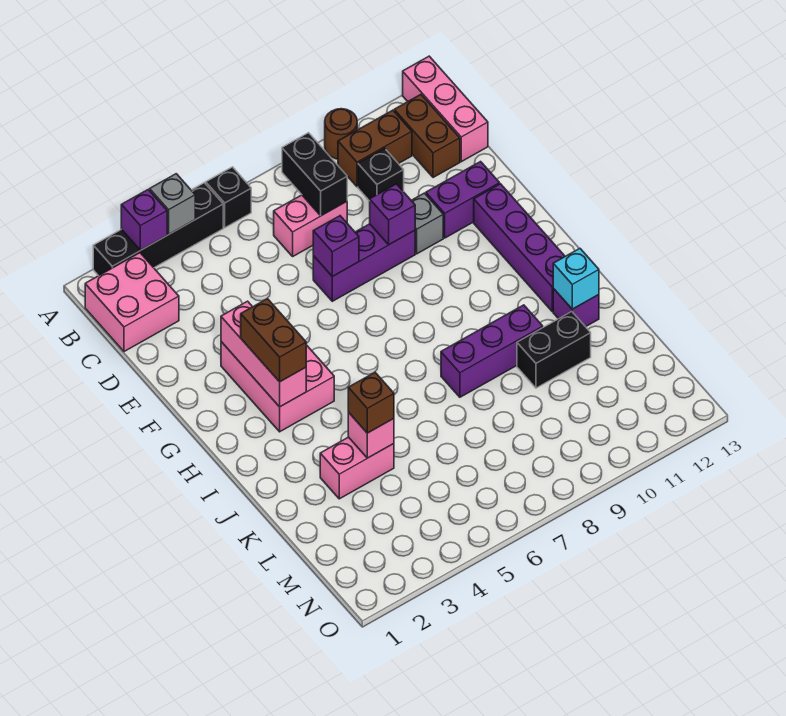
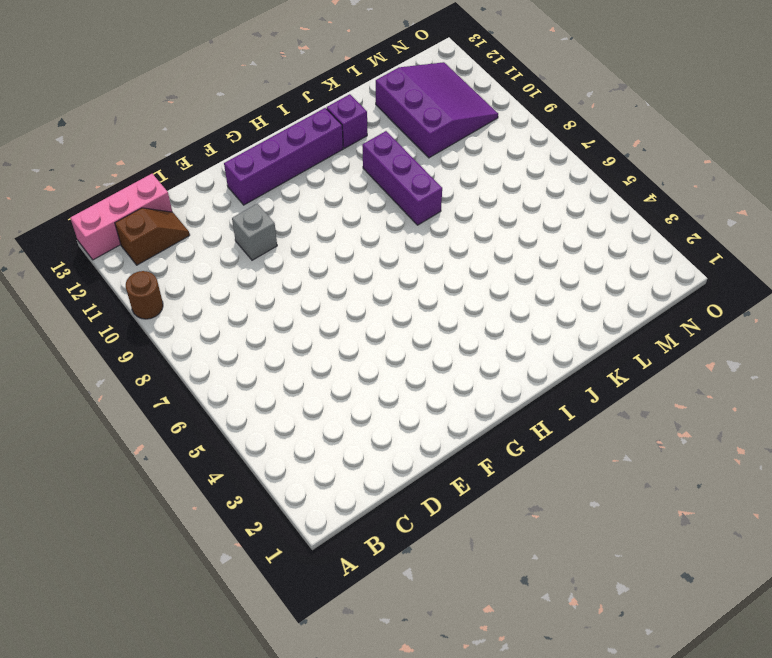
brown slope B12:C12 level 1 top B -> brown brick B12:C12 level 1
purple slope L10:N12 level 1 top L -> none
none -> black brick A2:A5 level 1
none -> black brick A6 level 1
none -> pink brick B1:C2 level 1

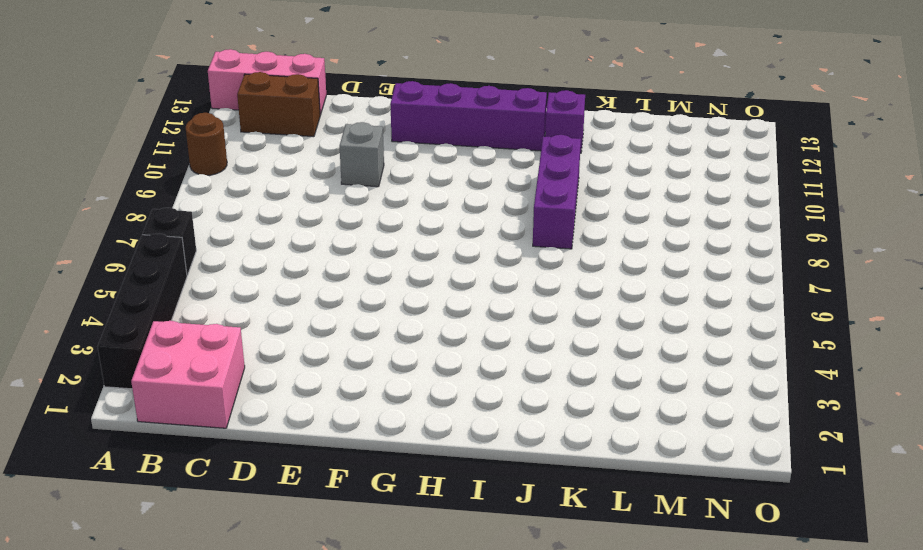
none -> brown brick B10:B11 level 1
none -> pink brick C7:C8 level 1
none -> black brick C10 level 1

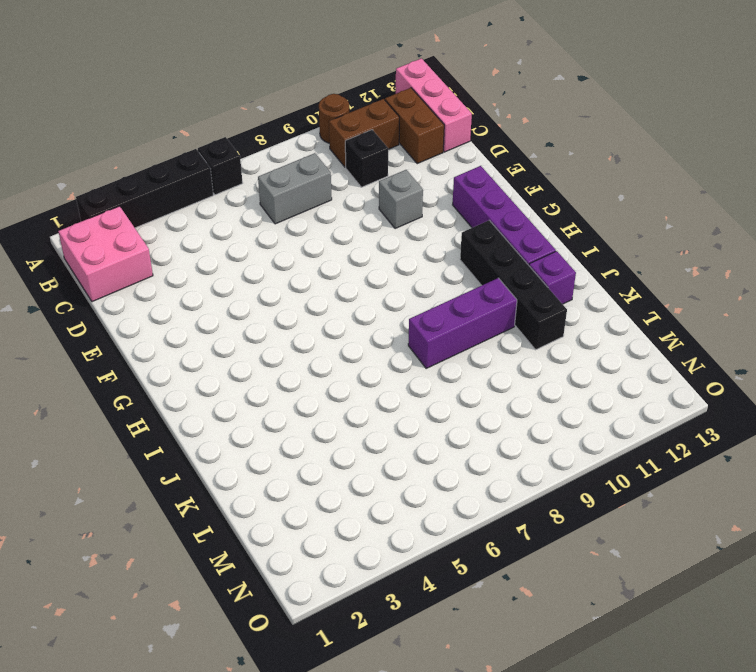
grey brick C7:C8 level 1 -> pink brick C7:C8 level 1
black brick H11:K11 level 1 -> black brick K10:K11 level 1
none -> purple brick E7:E9 level 1
none -> purple brick E11:E12 level 1
none -> pink brick F3:H4 level 1

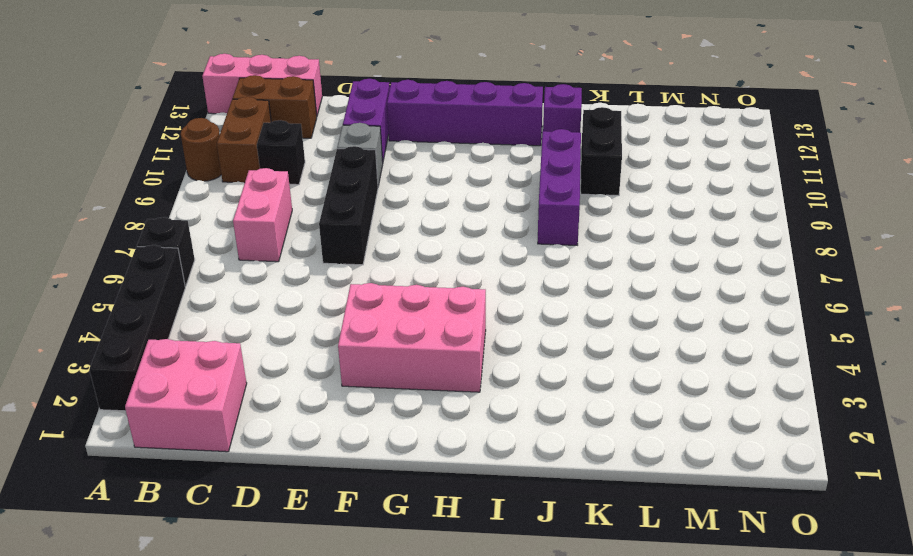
black brick E7:E9 level 1 -> purple brick E7:E9 level 1
none -> pink brick K3:K4 level 1
none -> purple brick A3 level 2
none -> grey brick A4 level 2

